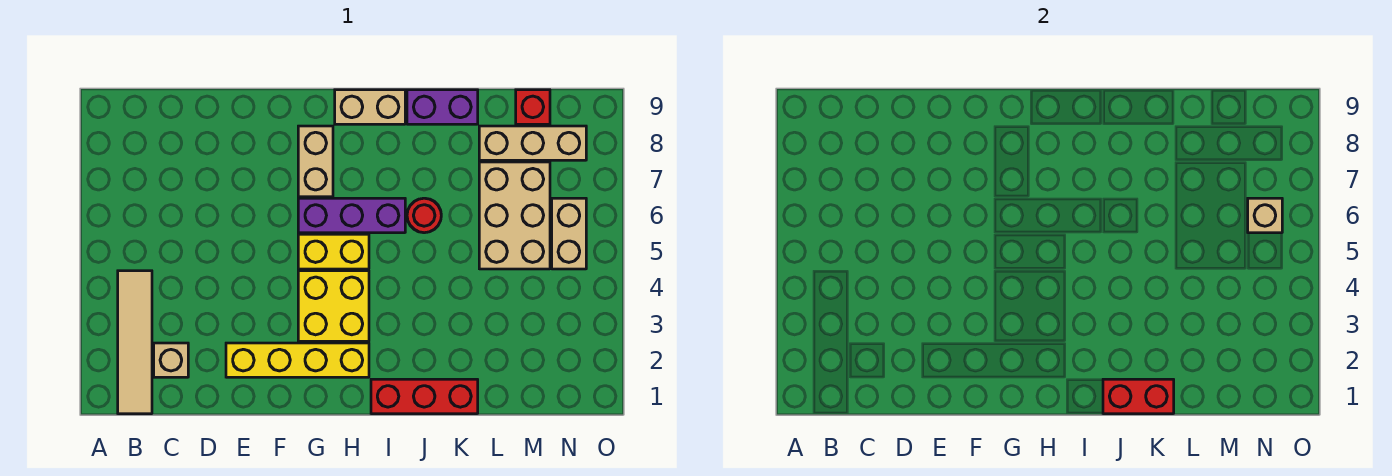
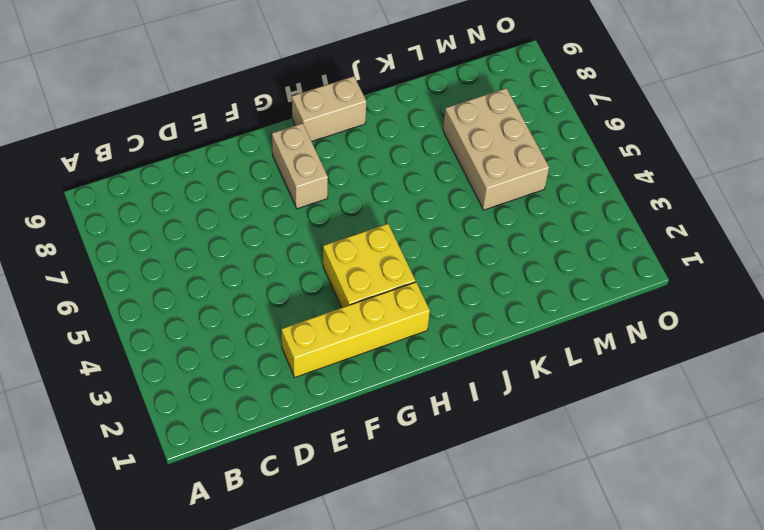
none -> tan tile B1:B4 level 1
none -> tan brick C2 level 1
none -> yellow brick G5:H5 level 1

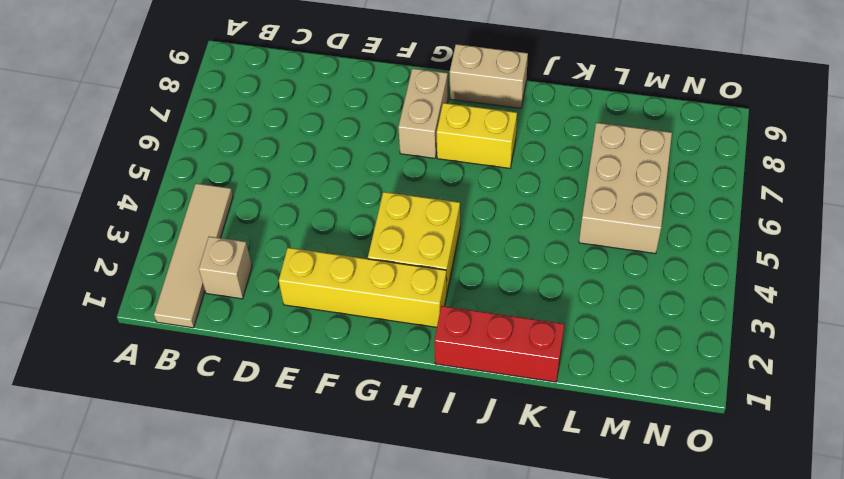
yellow brick H7:I7 level 1 -> yellow brick G5:H5 level 1
none -> purple brick G6:I6 level 1
none -> red round brick J6 level 1
none -> purple brick J9:K9 level 1

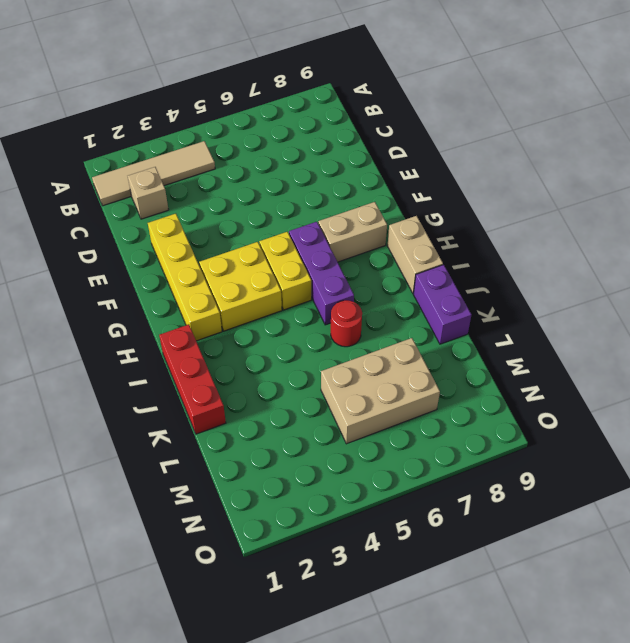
none -> tan brick L8:N8 level 1
none -> red brick M9 level 1
none -> tan brick N5:N6 level 1

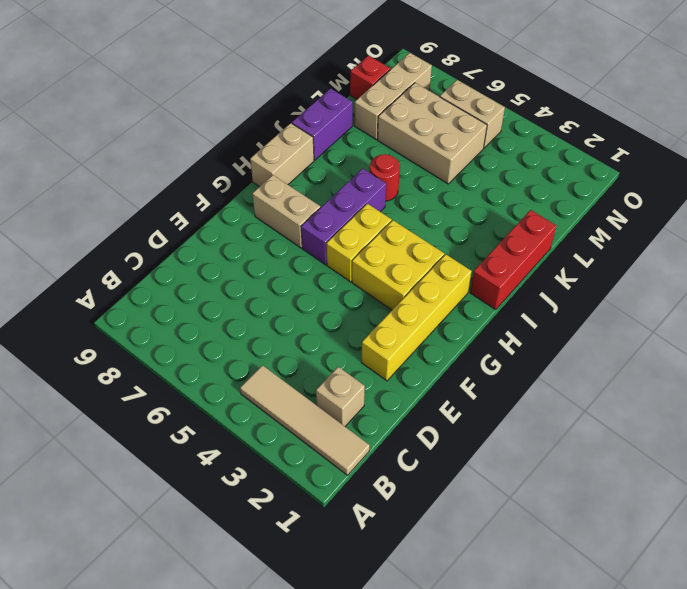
none -> red brick J1:K1 level 2
none -> tan brick N6 level 2

